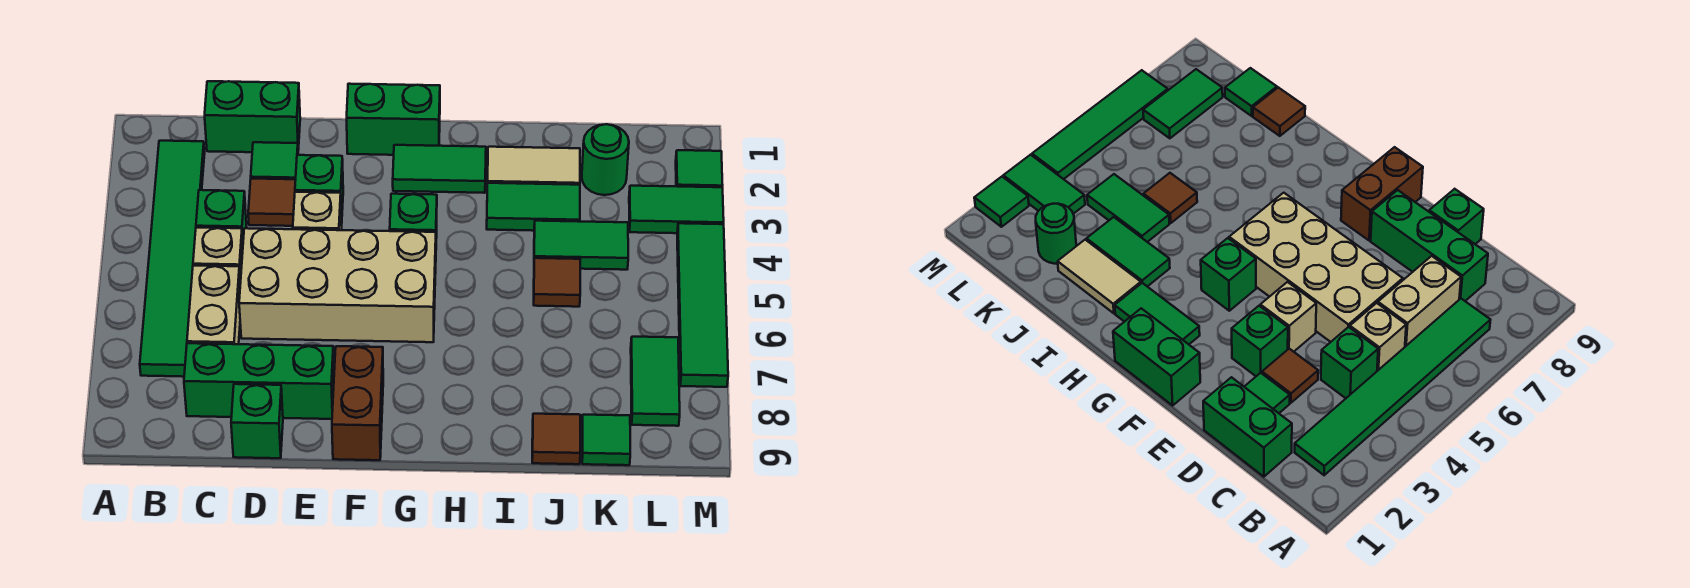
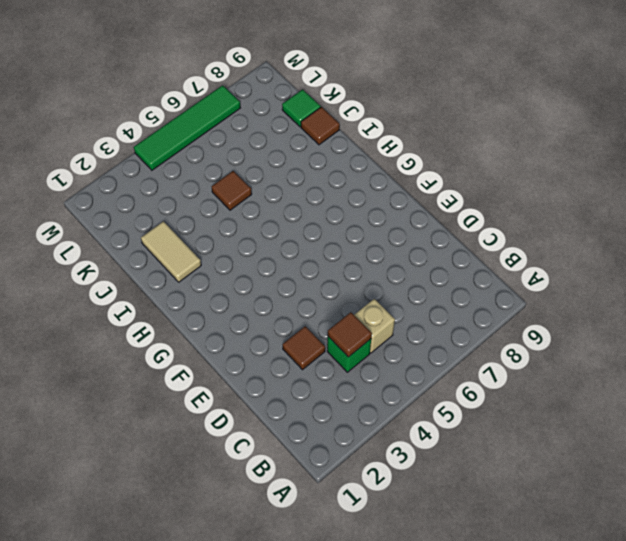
brown tile C4 level 2 -> none
none -> green tile B2:B7 level 1
none -> green brick C1:D1 level 1
none -> tan brick C6:C7 level 1

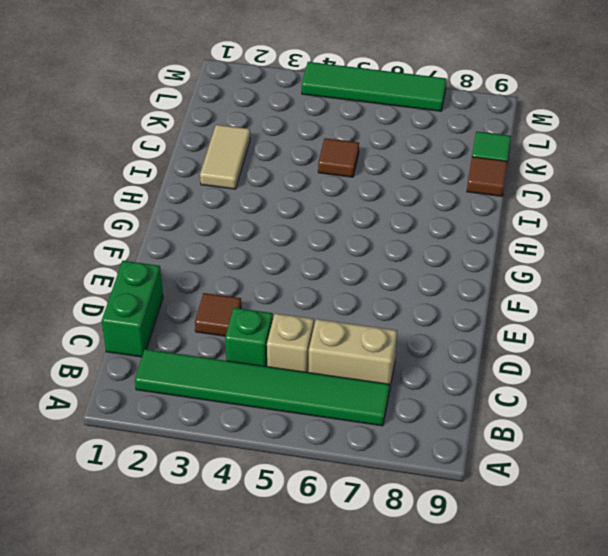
none -> green brick C8:E8 level 1
none -> green tile D2 level 1
none -> tan brick D5:G6 level 1

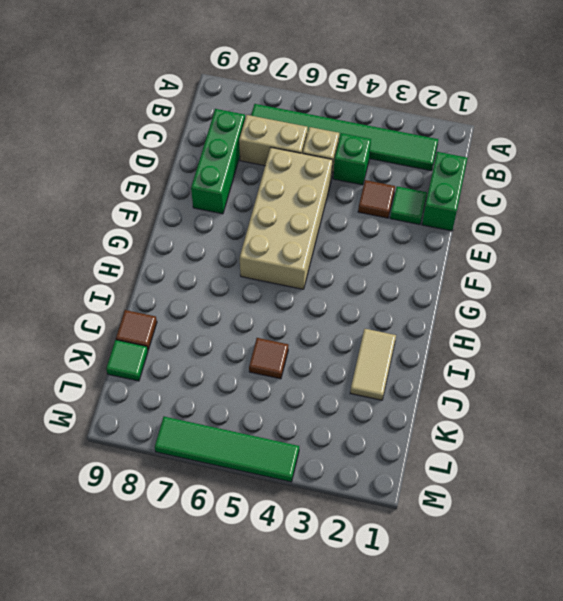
none -> green brick D9 level 1
none -> green brick E3 level 1
none -> tan brick E4 level 1

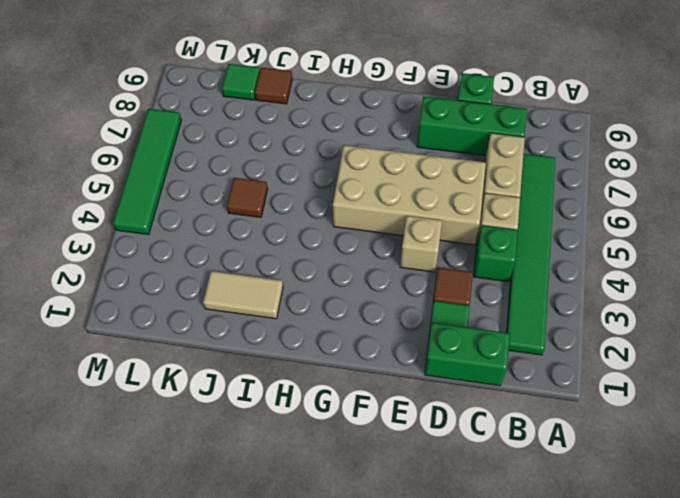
none -> green brick E3 level 1
none -> green brick F1:G1 level 1
none -> brown brick F8:F9 level 1

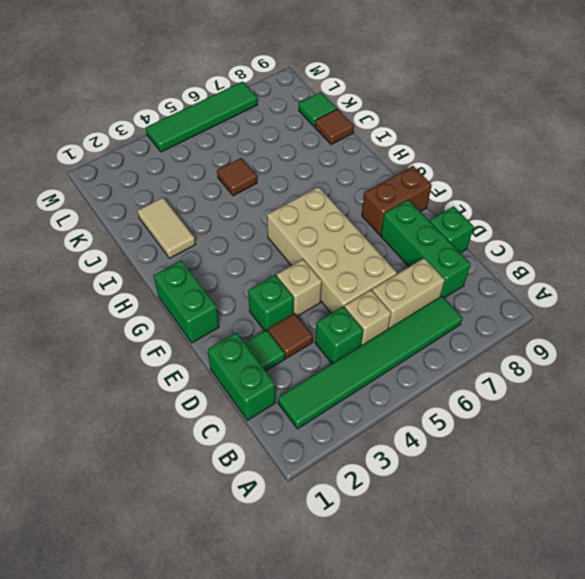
none -> green tile G2:H2 level 1
none -> green brick G4 level 1
none -> green tile I3:J3 level 1

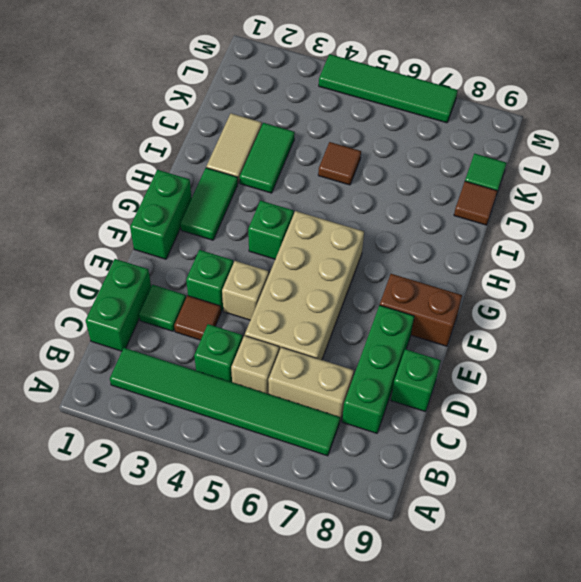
none -> green tile J4:K4 level 1
none -> green round brick K2 level 1
none -> green tile L3:M3 level 1

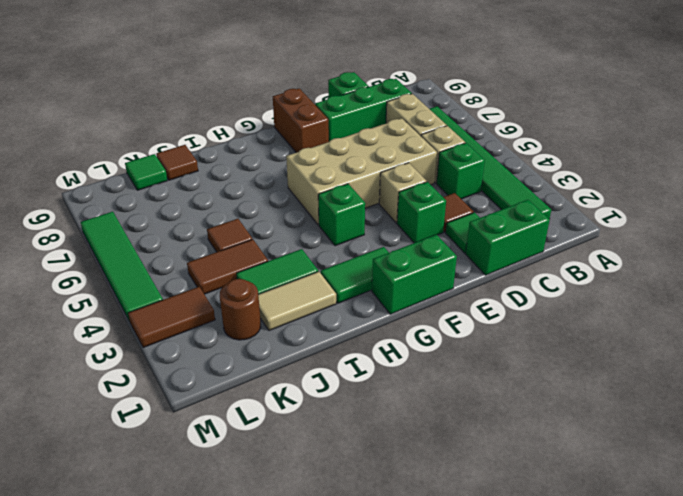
brown tile J4:K4 level 1 -> green tile J4:K4 level 1
brown round brick K2 level 1 -> green round brick K2 level 1
brown tile L3:M3 level 1 -> green tile L3:M3 level 1
none -> green tile L7:L8 level 1
none -> green tile M2 level 1

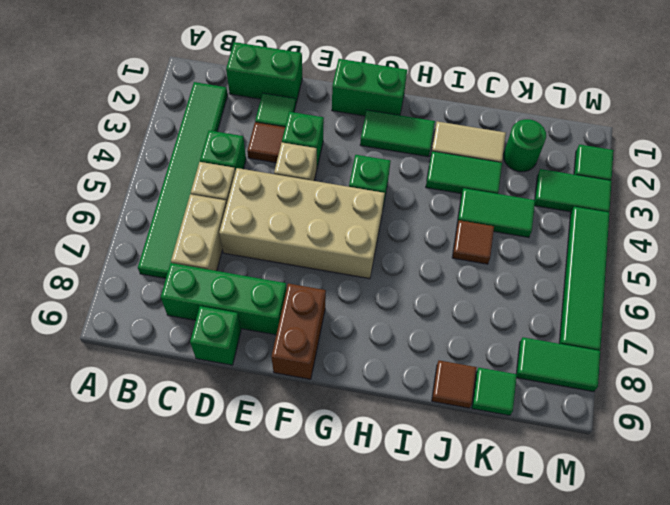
green tile L8:M8 level 1 -> green tile L7:L8 level 1

